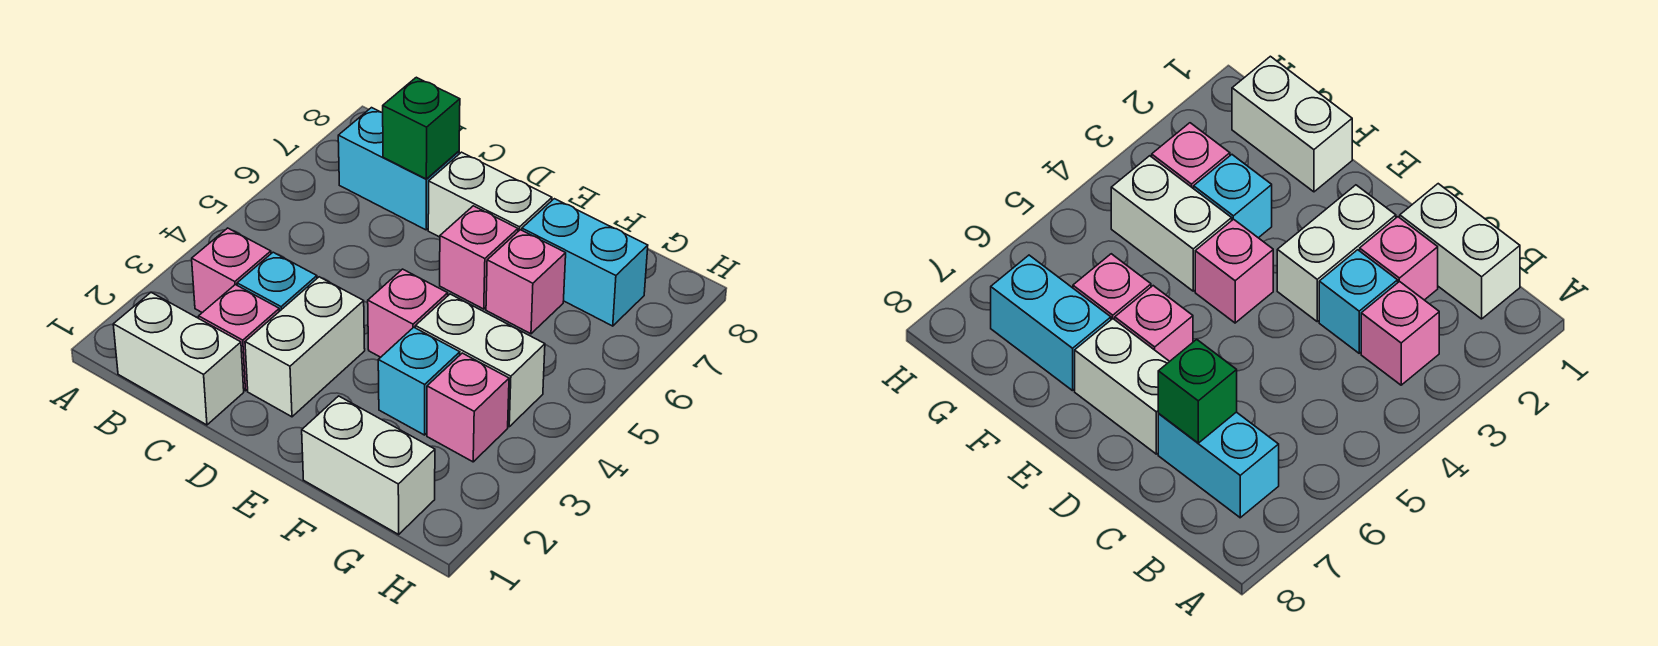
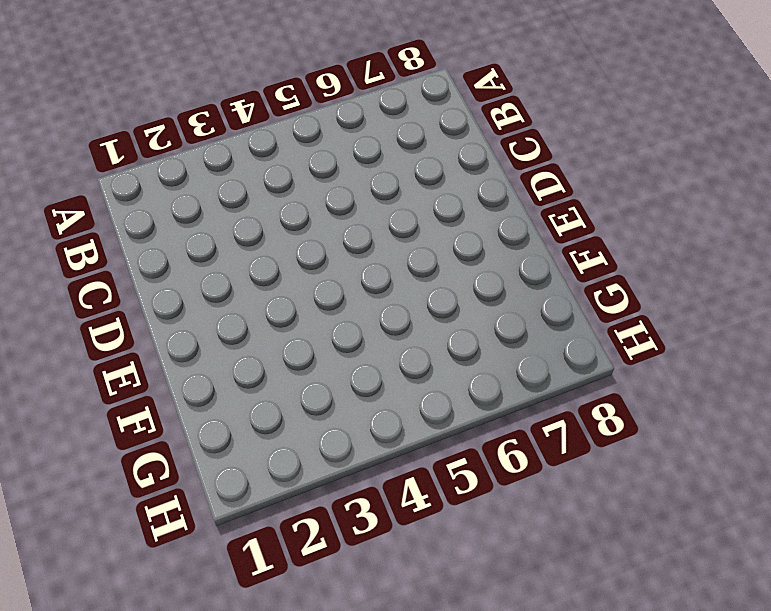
none -> white brick B1:C1 level 1
none -> pink brick B3 level 1
none -> cyan brick B7:C7 level 1

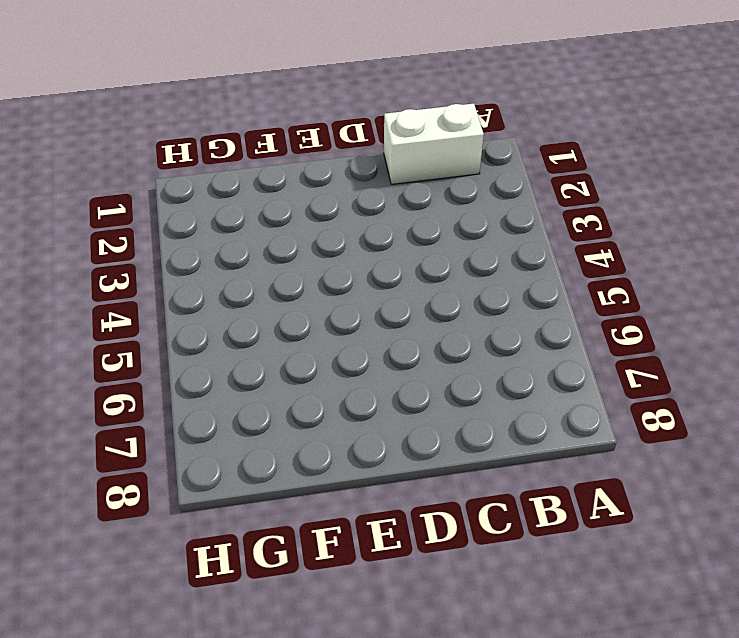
none -> pink brick B3 level 1
none -> cyan brick B7:C7 level 1
none -> pink brick C2 level 1

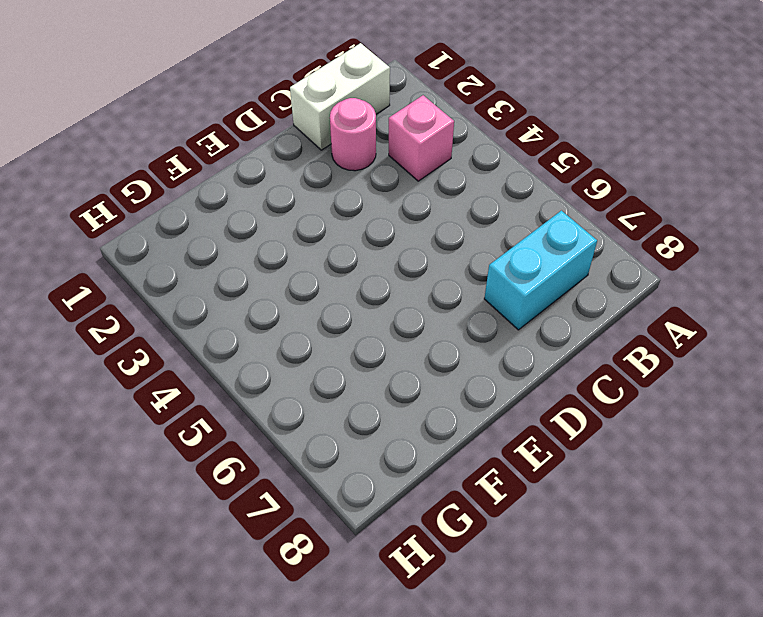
pink round brick C2 level 1 -> pink brick C2 level 1
none -> cyan brick C3 level 1
none -> white brick D2:D3 level 1
none -> white brick D7:E7 level 1

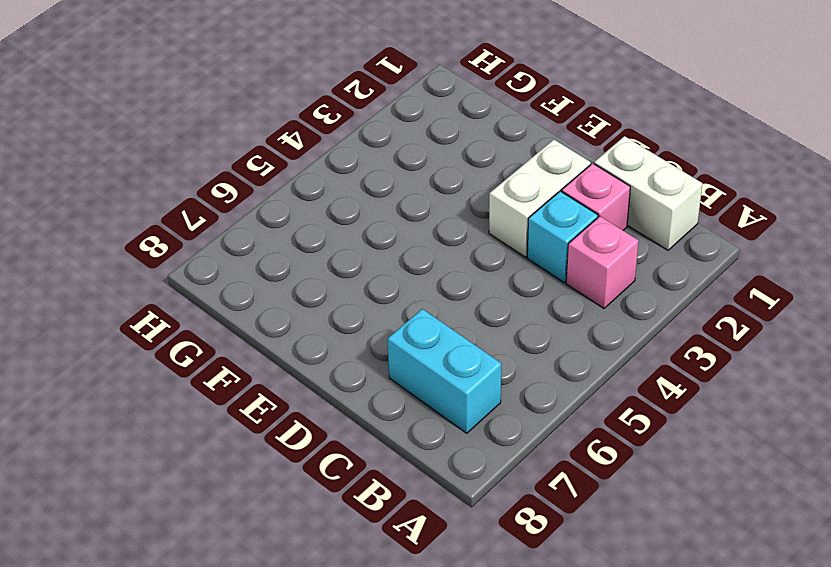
none -> white brick D7:E7 level 1
none -> pink brick E4 level 1
none -> pink brick E6 level 1

